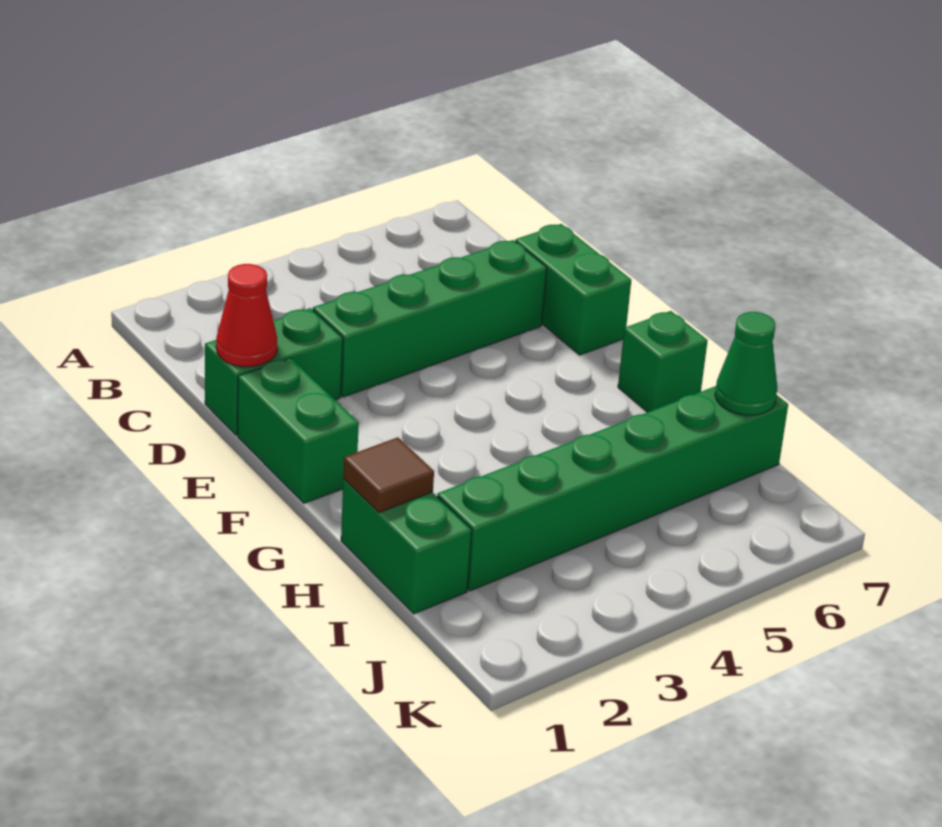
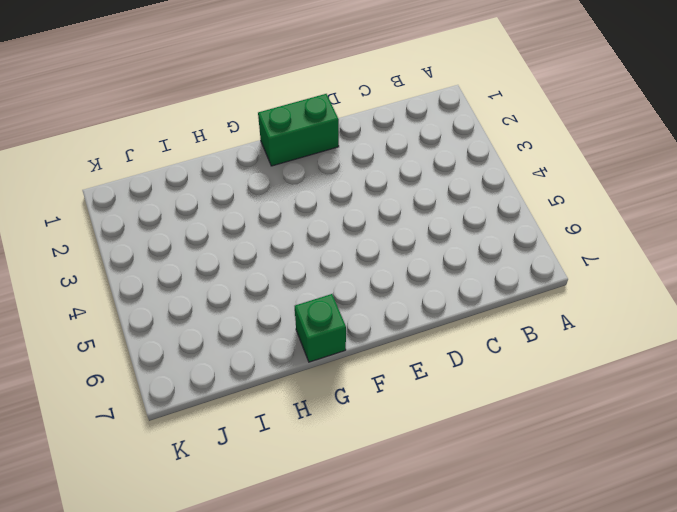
none -> green brick D1:D2 level 1
none -> green brick D3:D6 level 1

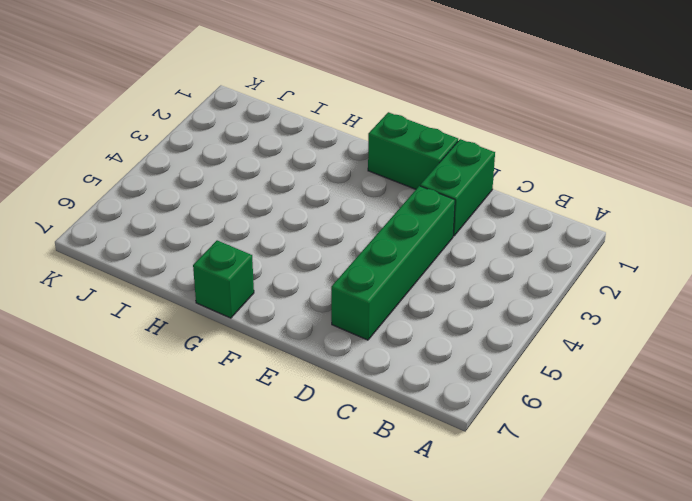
none -> green brick D7:E7 level 1
none -> green brick H1:I1 level 1

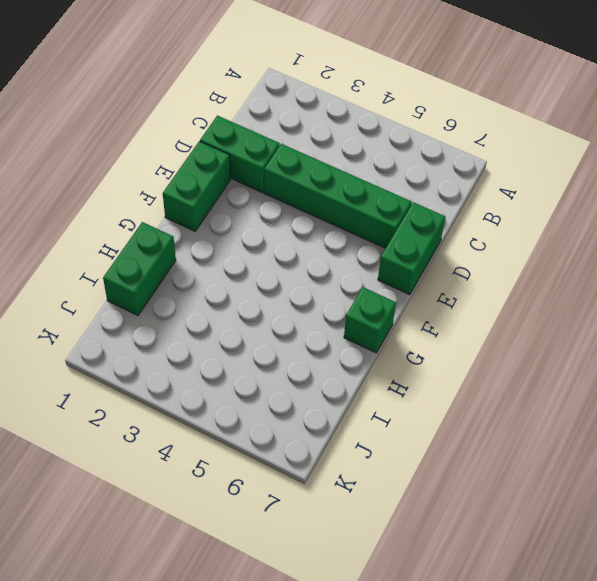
none -> green brick I2:I7 level 1
none -> red cone D1 level 2

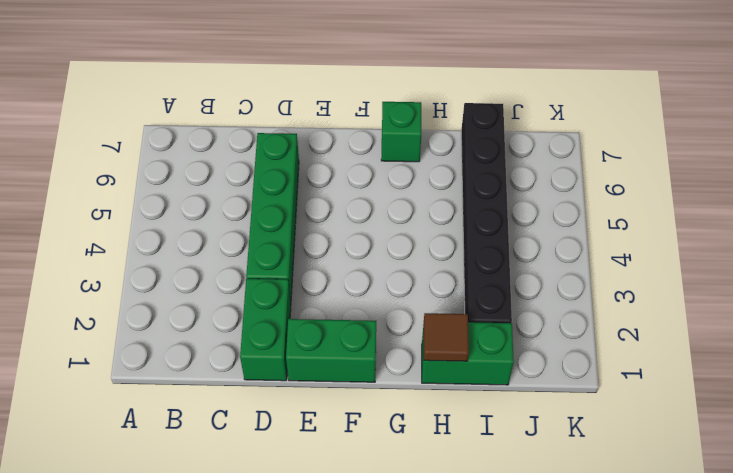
black brick I2:I7 level 1 -> green brick I2:I7 level 1
none -> green brick D7:E7 level 1
none -> red cone D1 level 2

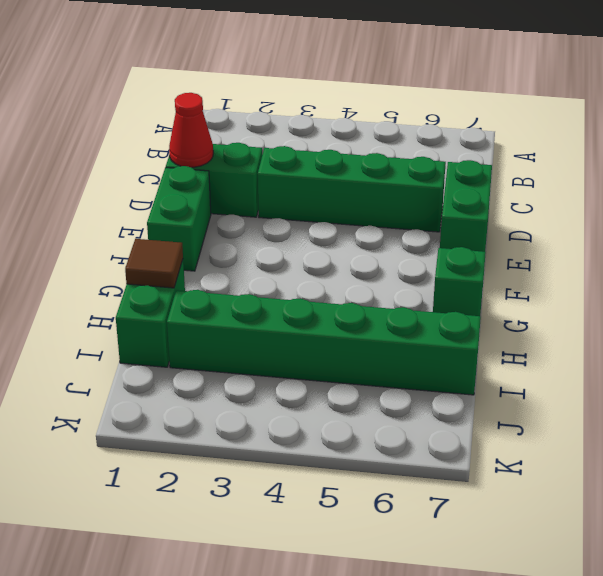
none -> green cone I7 level 2

